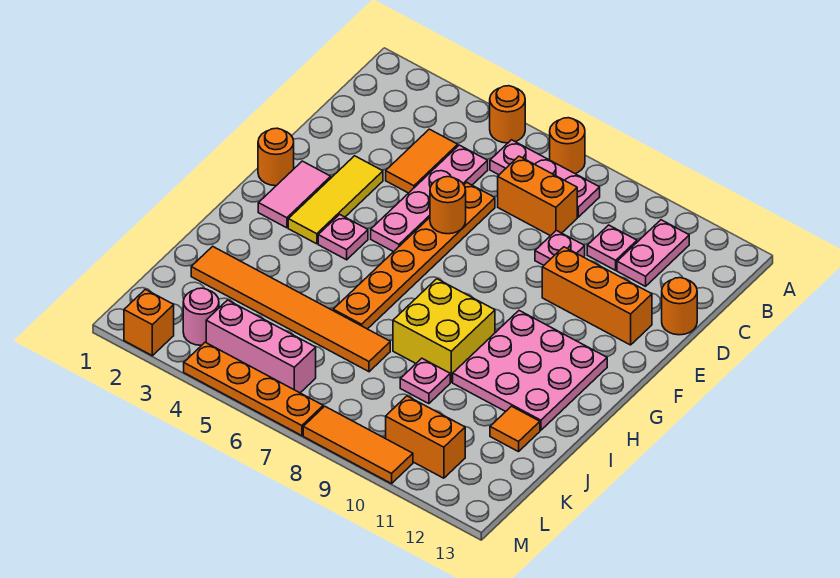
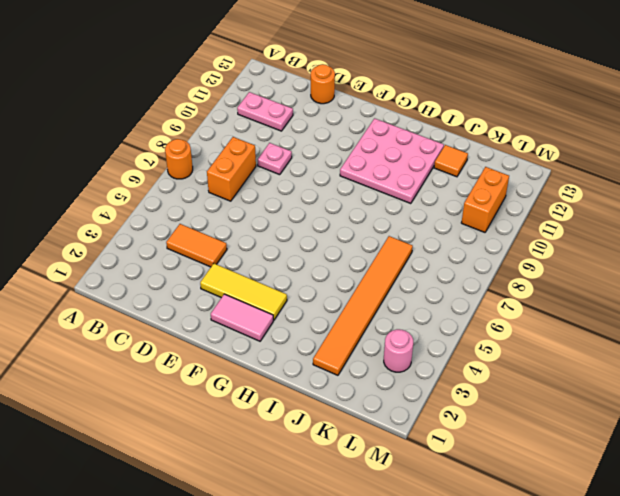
none -> orange round brick A5 level 1
none -> pink plate B6:B8 level 1
none -> pink plate C5:F5 level 1

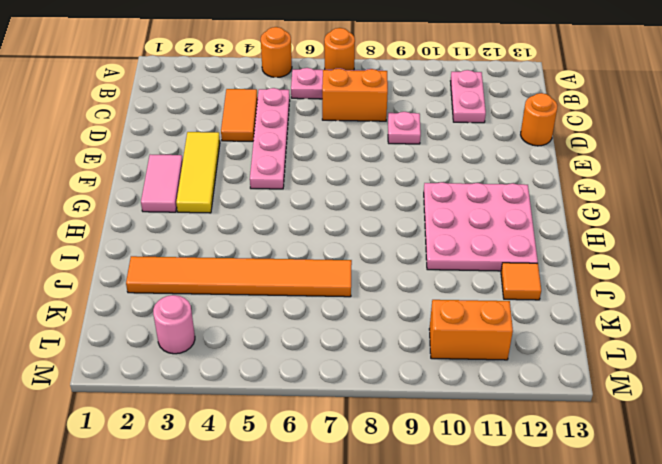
none -> pink plate C10 level 1
none -> orange plate D6:I6 level 1
none -> orange brick E10:E12 level 1

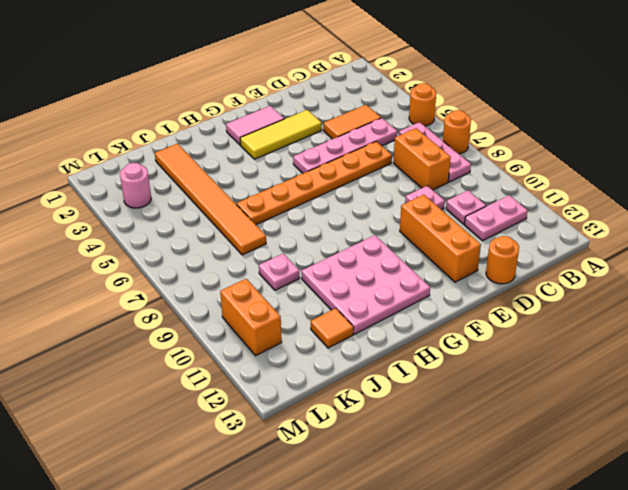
none -> orange round brick F1 level 1
none -> pink plate G4 level 1
none -> yellow brick H8:I9 level 1

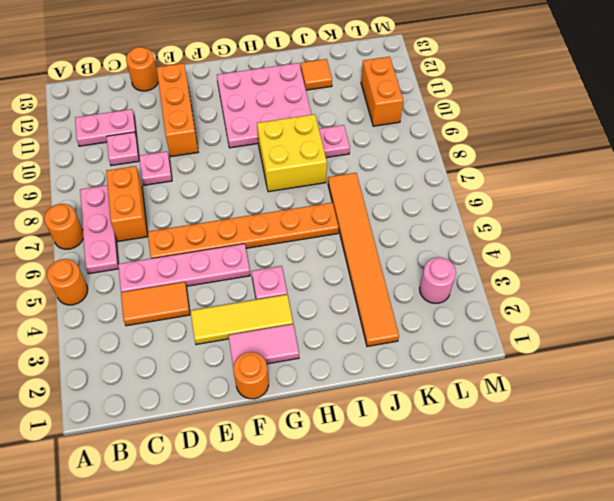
none -> pink brick L4:L6 level 1
none -> orange brick M2 level 1
none -> orange plate M4:M7 level 1

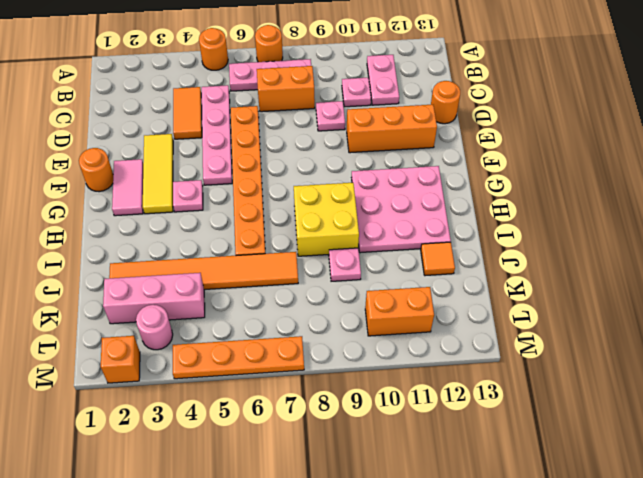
pink brick K2:K4 level 1 -> pink brick L4:L6 level 1
none -> orange tile M8:M10 level 1
none -> orange round brick E6 level 2

